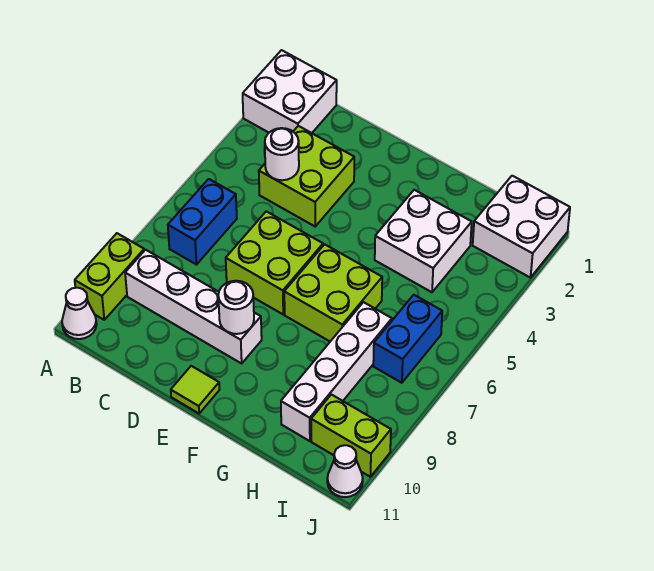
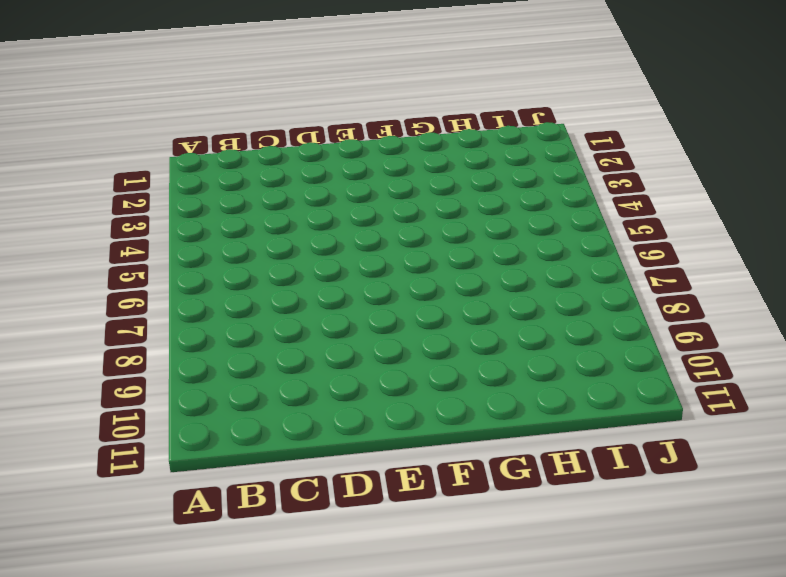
none -> white brick A1:B2 level 1
none -> lime brick A9:A10 level 1
none -> white cone A11 level 1

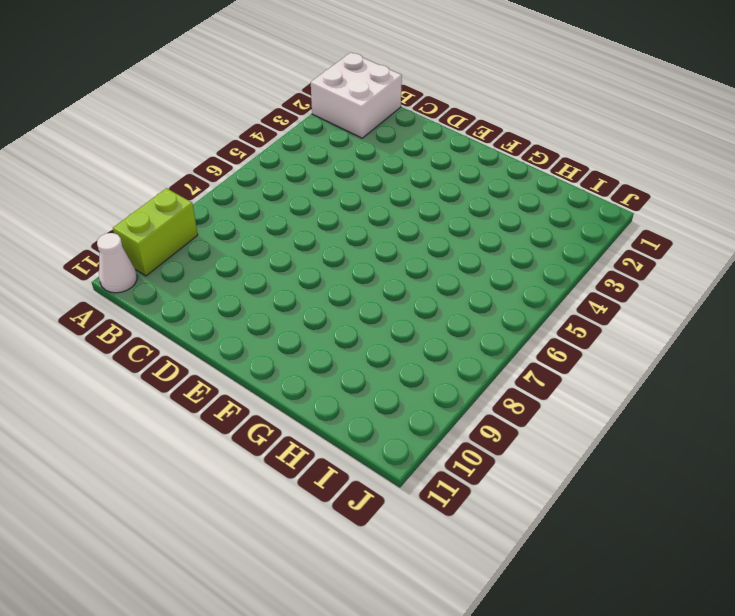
none -> blue brick B6:B7 level 1
none -> white brick B9:E9 level 1
none -> lime brick C3:D4 level 1

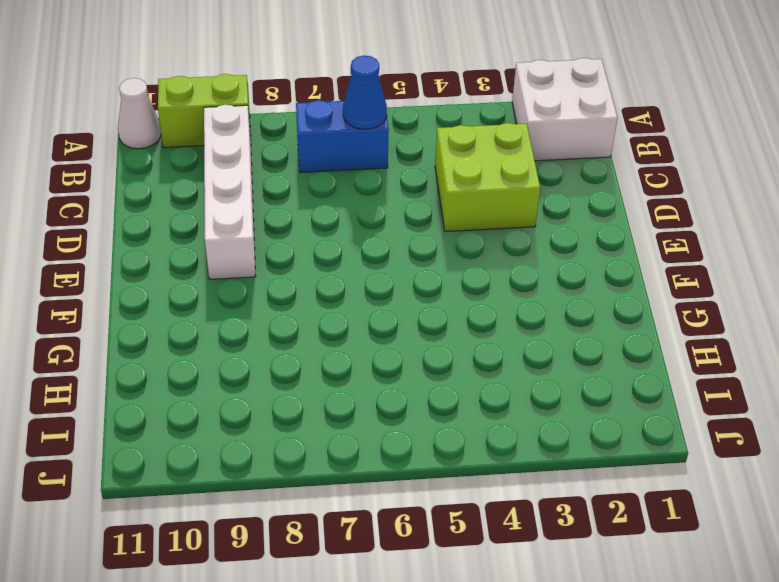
blue cone B6 level 2 -> none
none -> lime brick D6:E7 level 1
none -> lime tile E11 level 1
none -> lime brick F6:G7 level 1

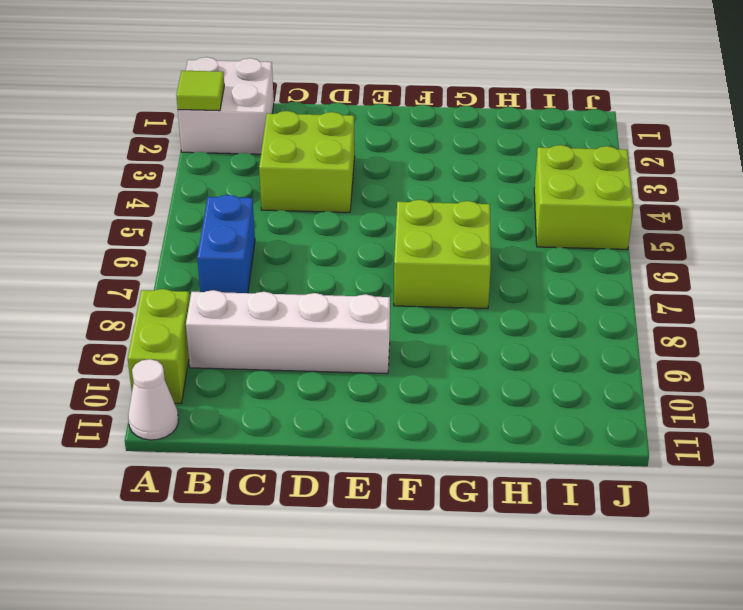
lime tile A2 level 2 -> lime tile E11 level 1
lime brick I4:J5 level 1 -> lime brick D6:E7 level 1
none -> white brick G3:H4 level 1
none -> white brick H7:H10 level 1
none -> white brick I1:J2 level 1

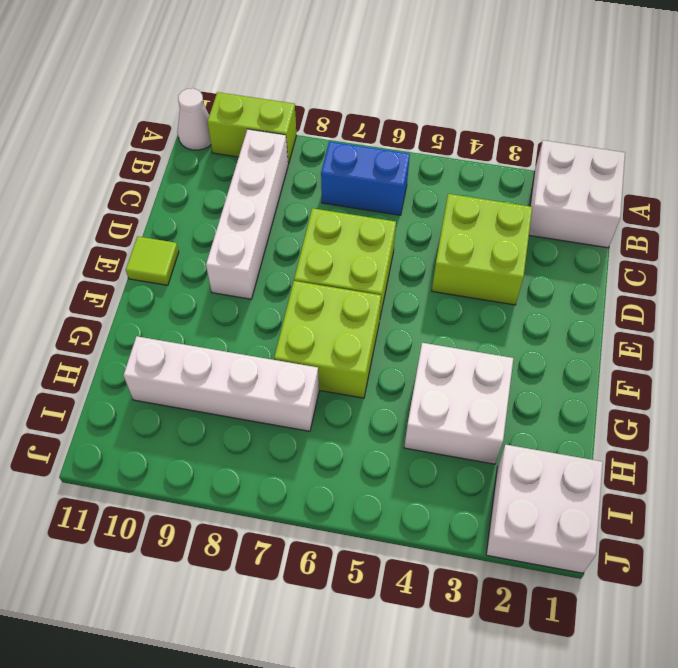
none -> blue brick I6:I7 level 1
none -> lime brick I10:J10 level 1
none -> white cone J11 level 1

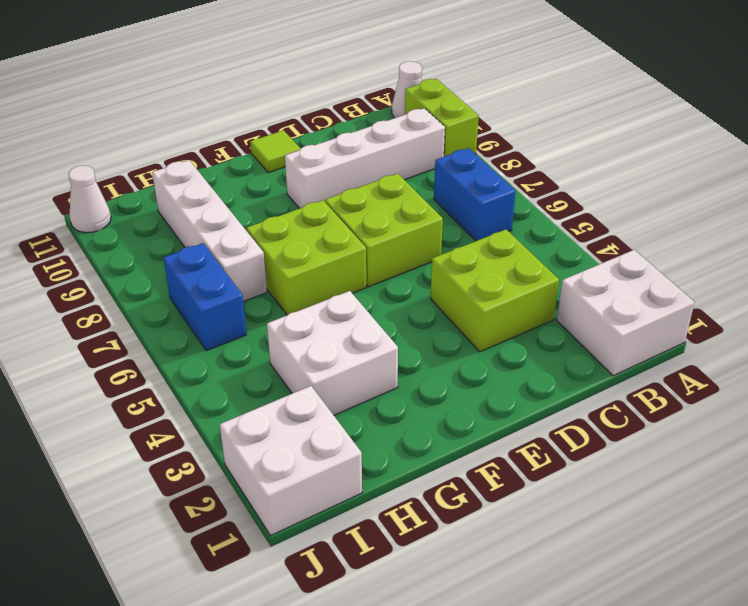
none -> lime brick I10:J10 level 1
none -> white round brick C4 level 2
none -> white round brick E9 level 2

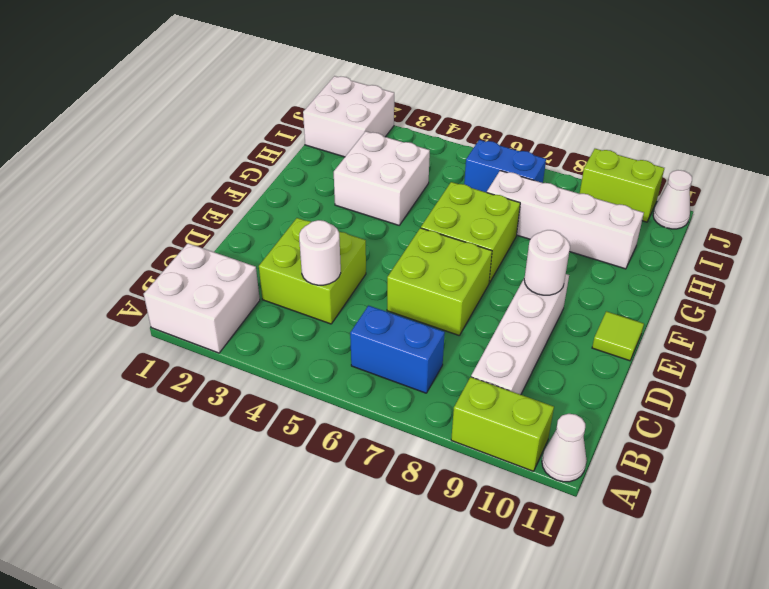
lime brick J9:J10 level 1 -> lime brick I10:J10 level 1

